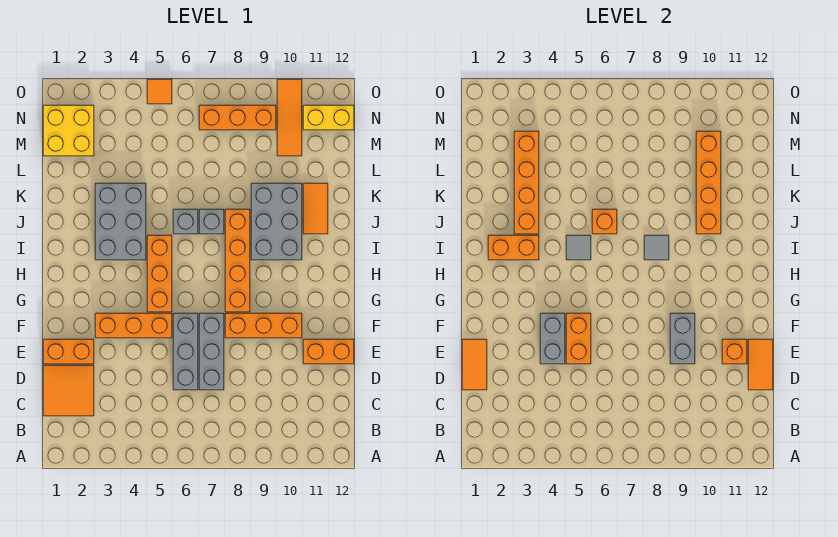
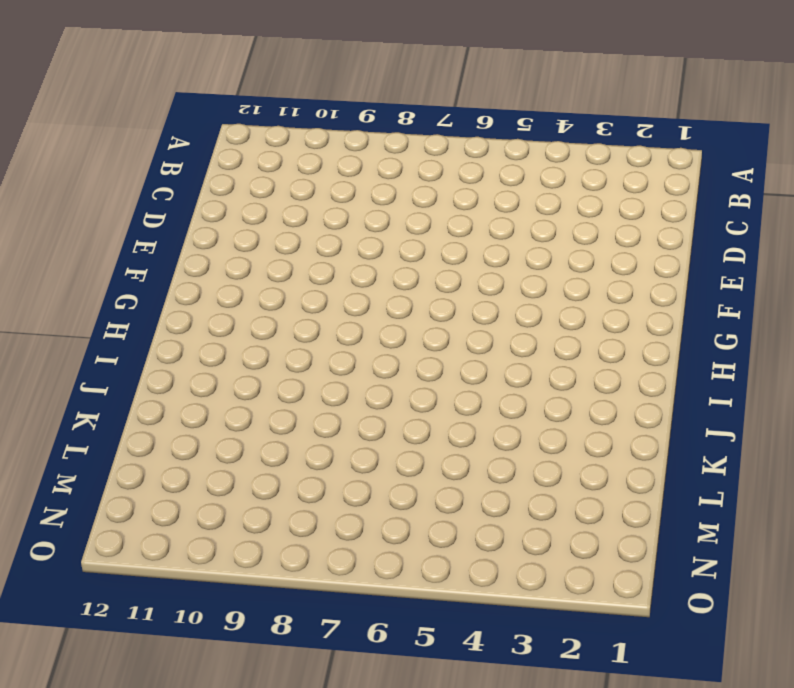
none -> orange tile C1:D2 level 1
none -> grey brick D6:F6 level 1
none -> grey brick D7:F7 level 1
none -> orange brick E1:E2 level 1

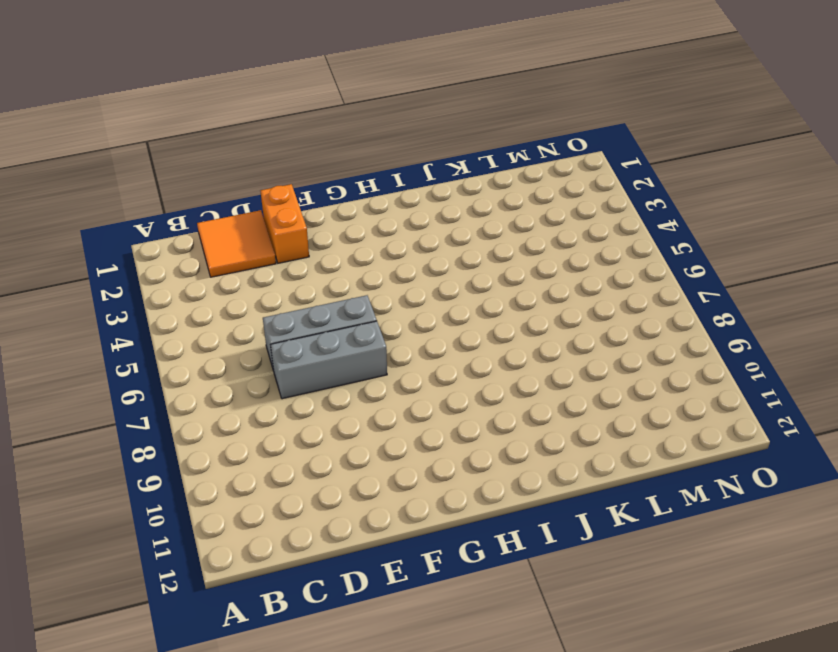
none -> orange brick E11:E12 level 1
none -> orange brick F3:F5 level 1
none -> orange brick F8:F10 level 1
none -> orange brick G5:I5 level 1

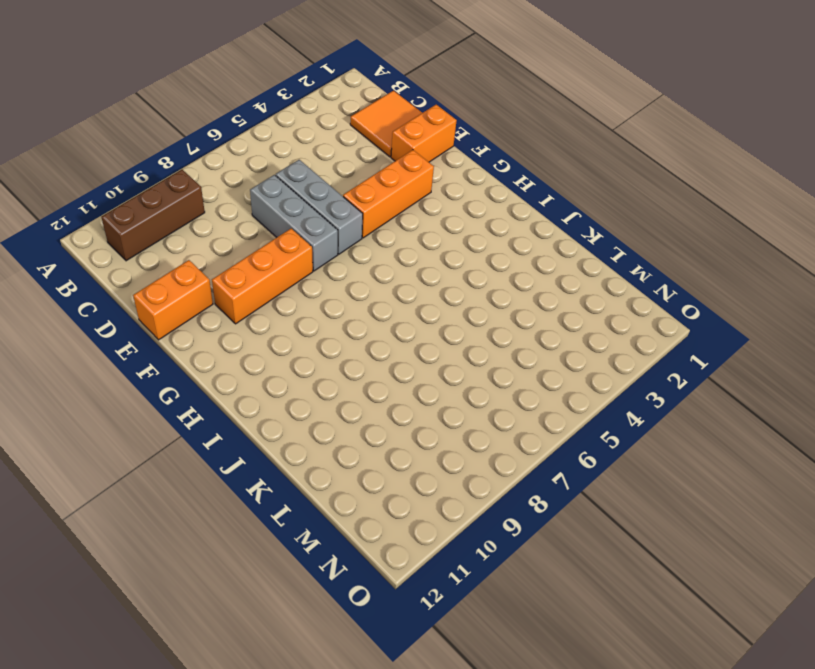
brown brick B9:B11 level 1 -> none
none -> orange brick G5:I5 level 1
none -> orange brick G8:J8 level 1
none -> grey brick I3:K4 level 1
none -> grey brick I9:K10 level 1

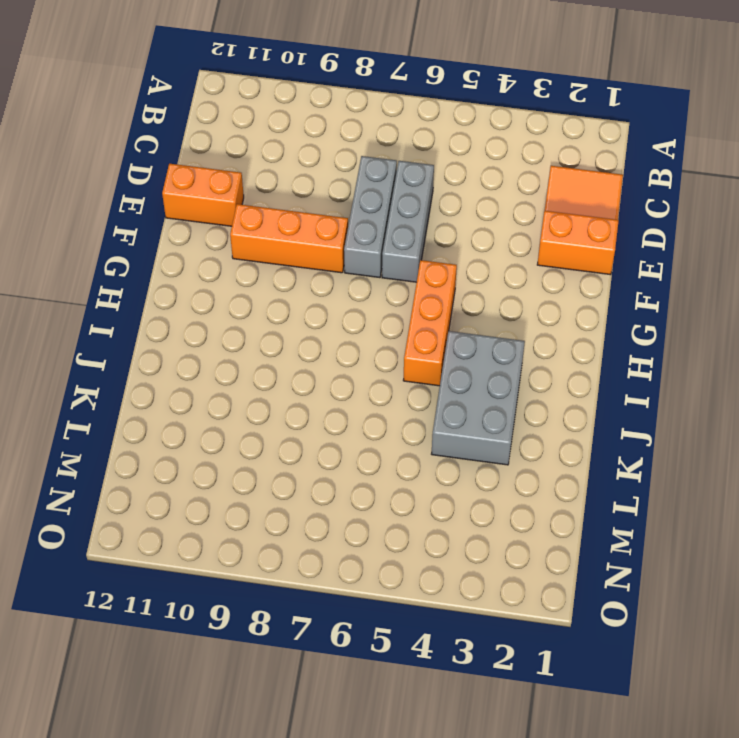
none -> orange brick F3:F5 level 1
none -> orange brick G8:J8 level 1
none -> grey brick I9:K10 level 1
none -> grey brick J6 level 1

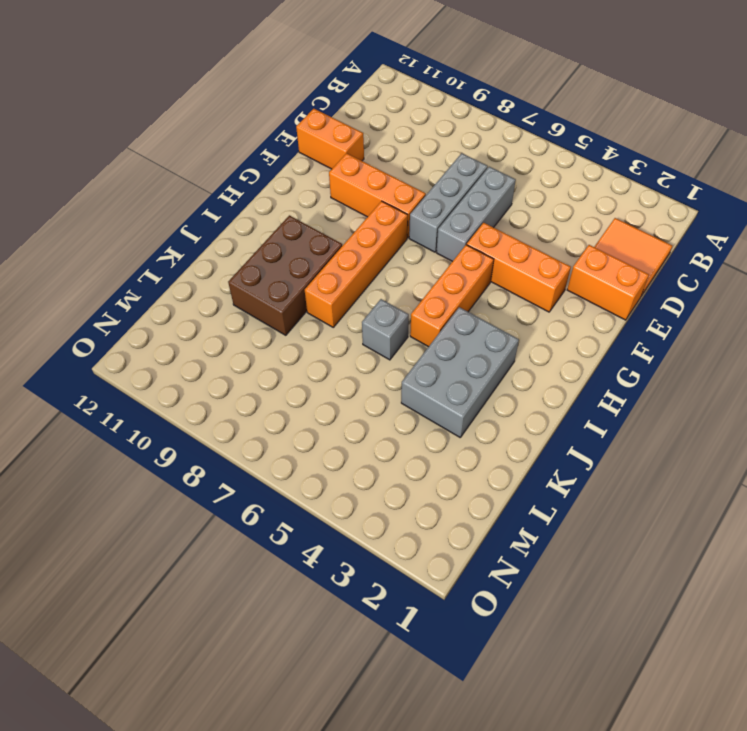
brown brick I9:K10 level 1 -> grey brick I9:K10 level 1
none -> grey brick J7 level 1
none -> orange tile J11:K11 level 1
none -> yellow brick M1:N2 level 1
none -> orange tile M10:O10 level 1

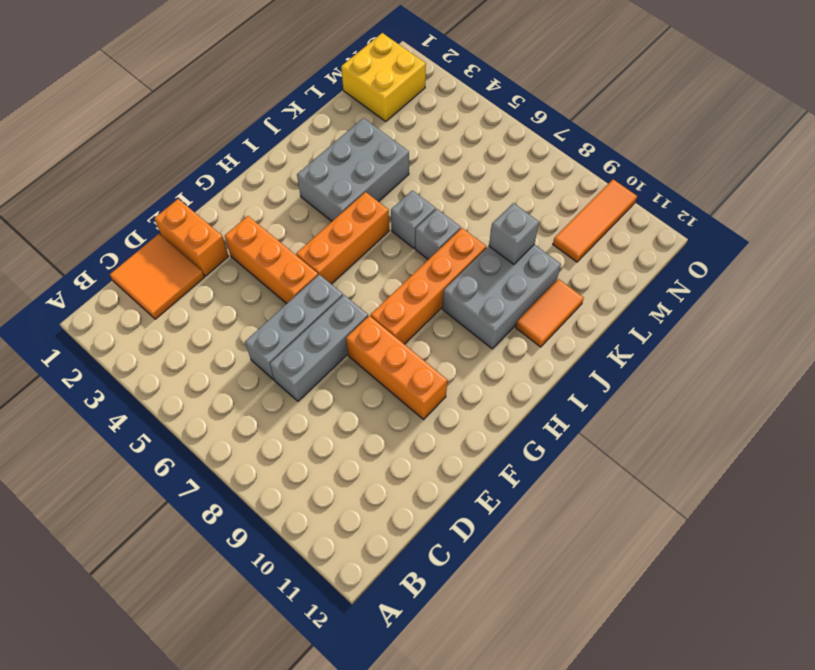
grey brick K9 level 2 -> none
none -> orange brick E11:E12 level 1
none -> orange brick N7:N9 level 1
none -> yellow brick N11:N12 level 1
none -> orange tile O5 level 1

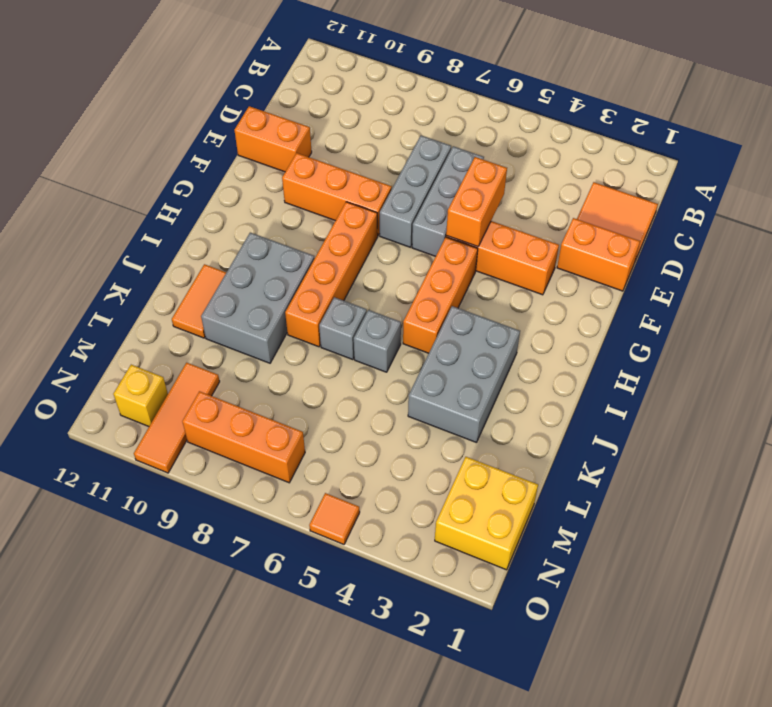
yellow brick N11 level 1 -> yellow brick N11:N12 level 1
none -> orange tile D1:E1 level 2
none -> orange tile D12:E12 level 2
none -> grey brick E4:F4 level 2
none -> grey brick E9:F9 level 2

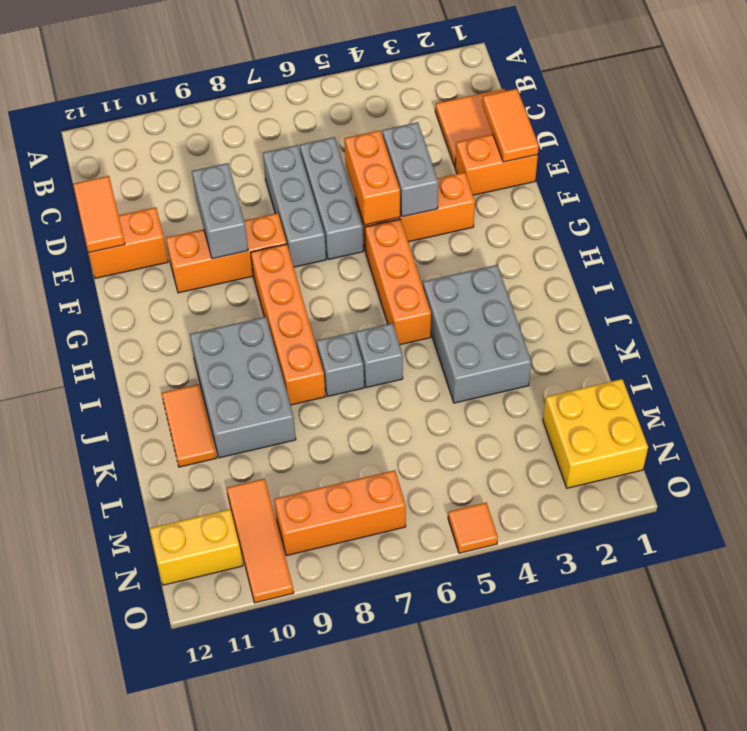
none -> orange brick E11 level 2
none -> orange brick I2:I3 level 2
none -> grey tile I5 level 2
none -> grey tile I8 level 2

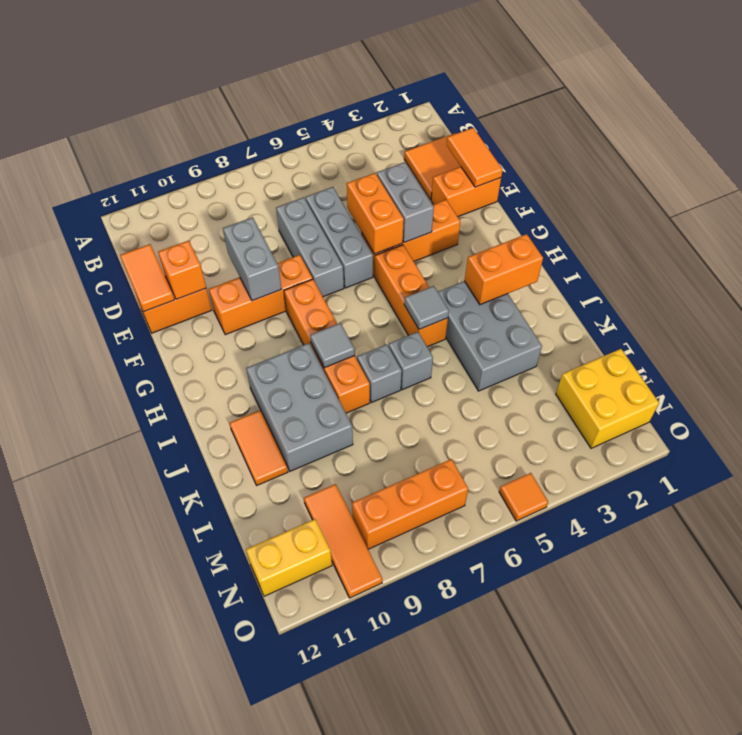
none -> orange brick J3:M3 level 2
none -> orange brick J6 level 2
none -> orange brick J10:M10 level 2

